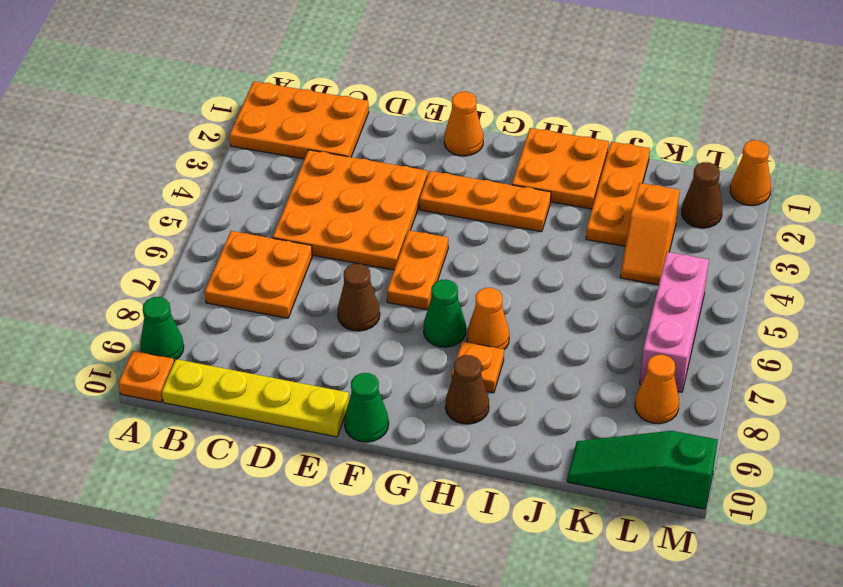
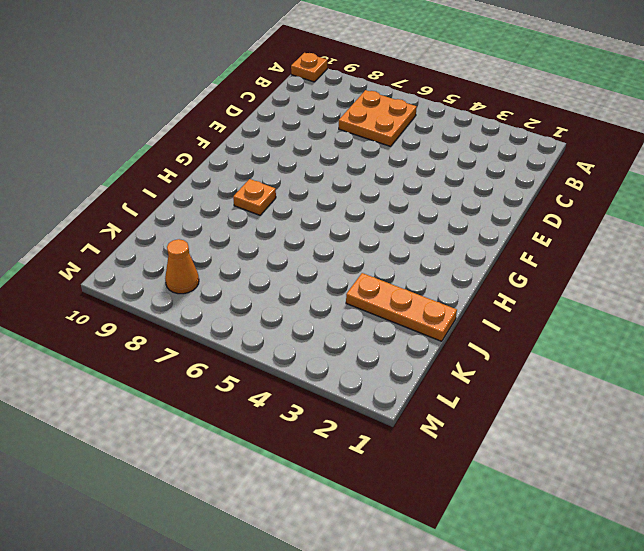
none -> orange plate A1:C2 level 1
none -> green cone A9 level 1
none -> yellow plate B10:E10 level 1

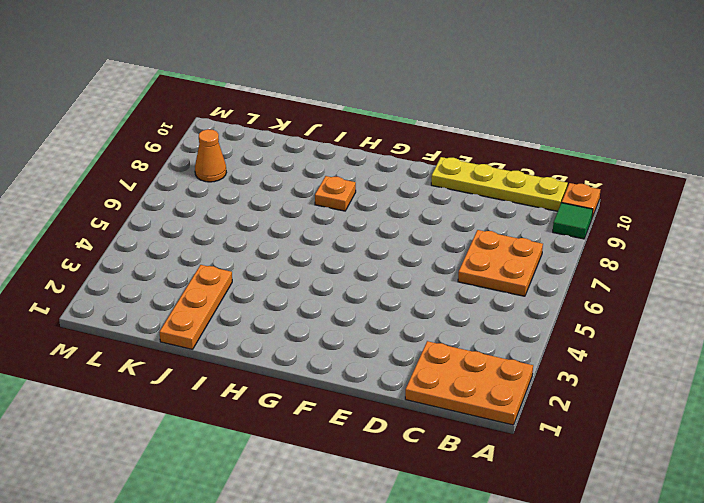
green tile A9 level 1 -> green cone A9 level 1
none -> orange plate C3:E5 level 1
none -> brown cone E7 level 1
none -> orange cone F1 level 1

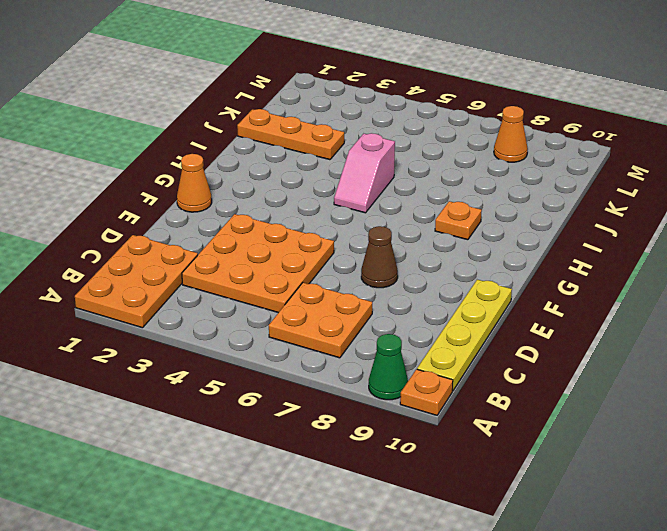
pink slope H5:I5 level 1 top I -> none
none -> orange plate F3:H3 level 1
none -> orange plate F5:F6 level 1
none -> green cone F10 level 1

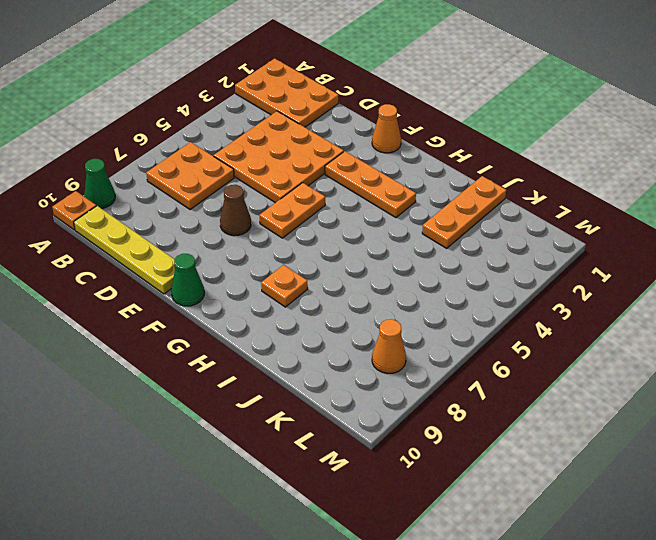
none -> green cone G7 level 1
none -> orange plate H1:I2 level 1
none -> orange cone H7 level 1

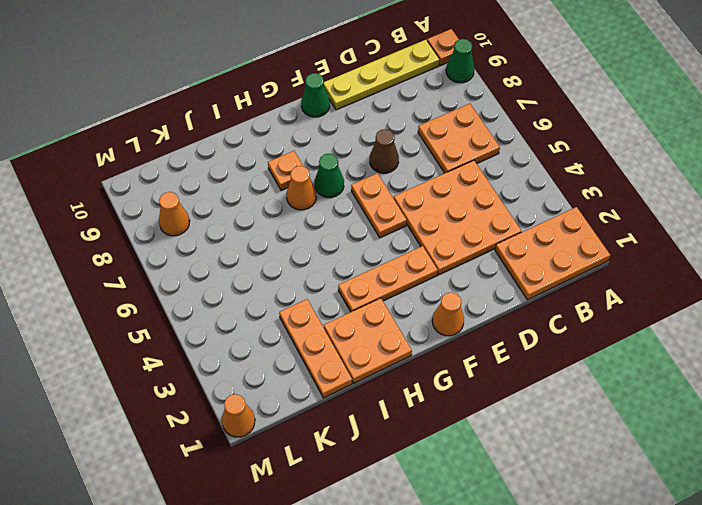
none -> brown cone H9 level 1
none -> orange slope K3:K4 level 1 top 3
none -> green slope K10:M10 level 1 top M

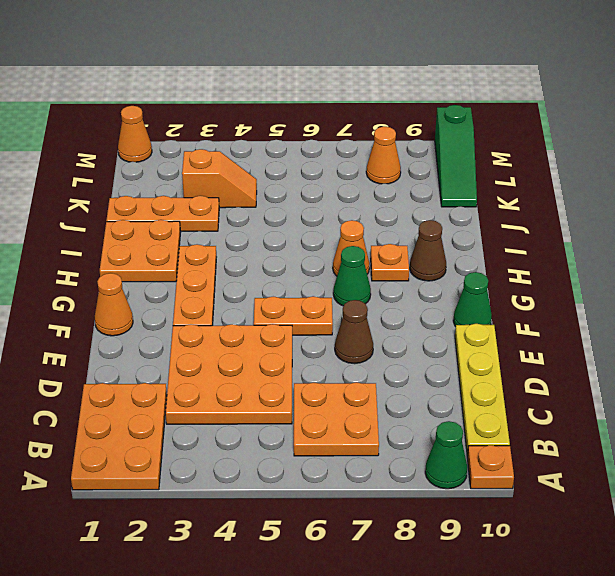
none -> brown cone L2 level 1
none -> pink brick L5:L7 level 1

